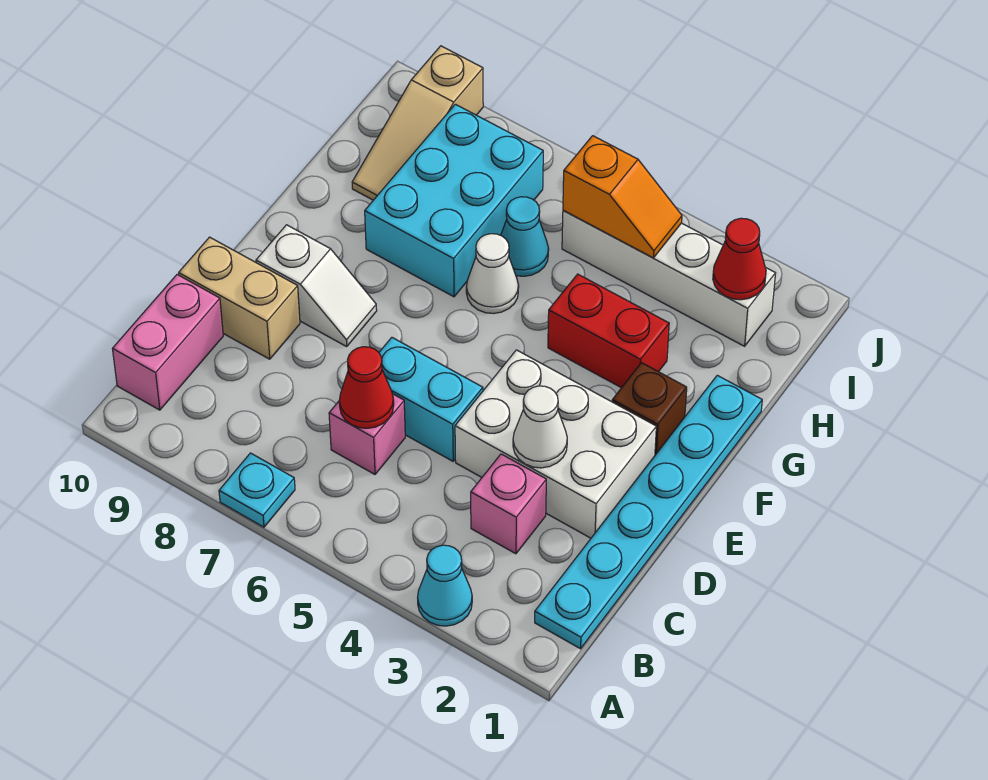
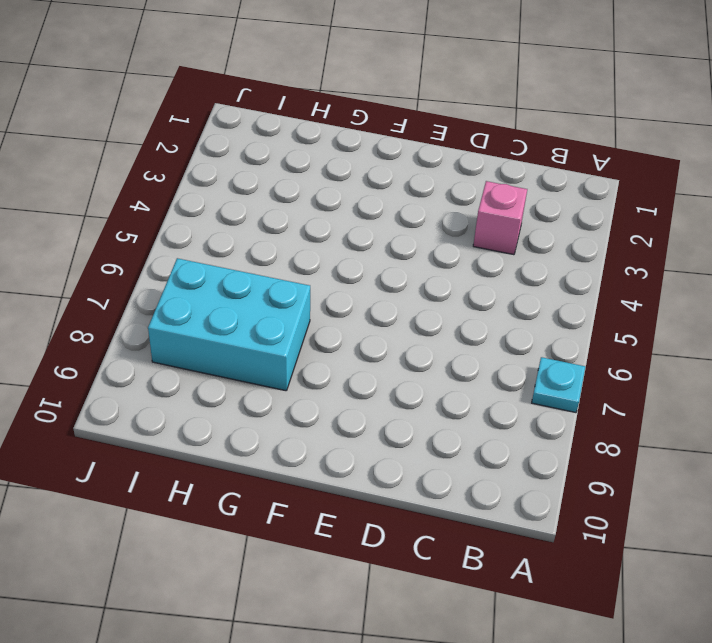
none -> cyan cone A3 level 1
none -> cyan plate B1:G1 level 1
none -> pink brick B10:C10 level 1

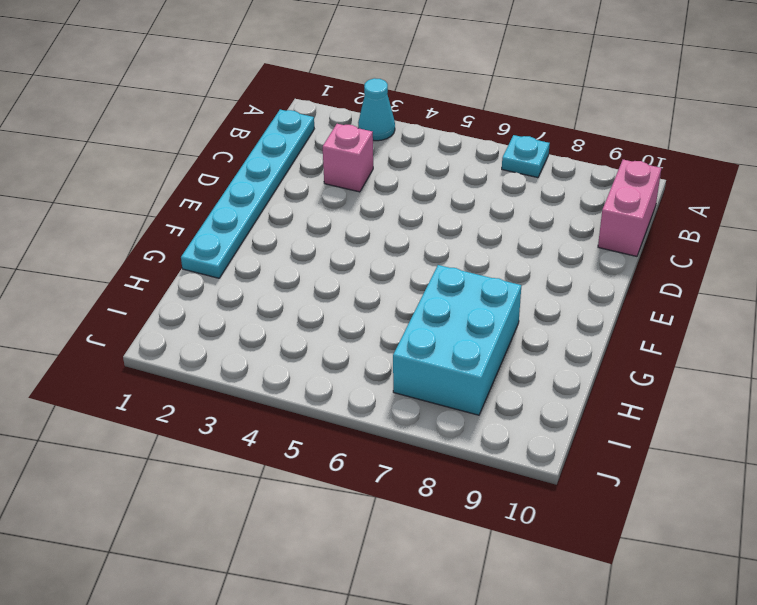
none -> pink brick C6 level 1
none -> white brick D2:E4 level 1
none -> cyan brick D5:D6 level 1

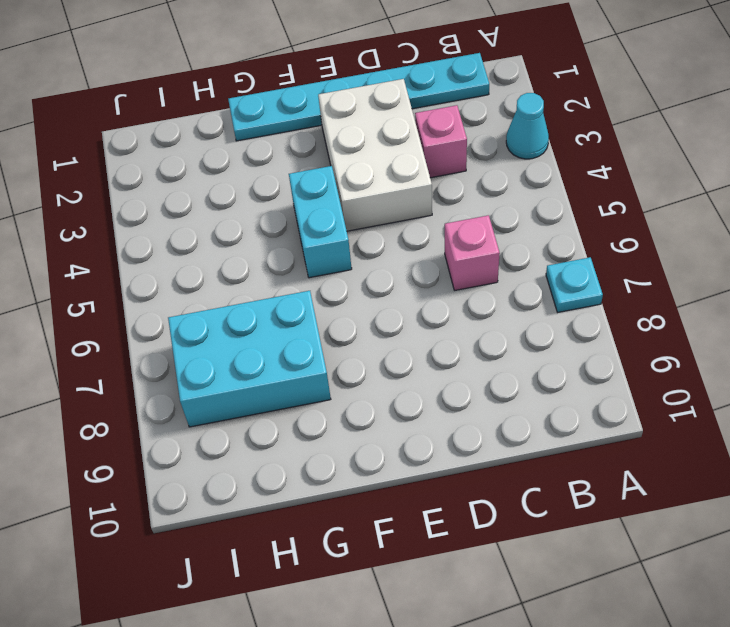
cyan brick F4:F5 level 1 -> cyan brick D5:D6 level 1
none -> pink brick B10:C10 level 1
none -> tan brick D9:D10 level 1
none -> white slope E8:E9 level 1 top 9

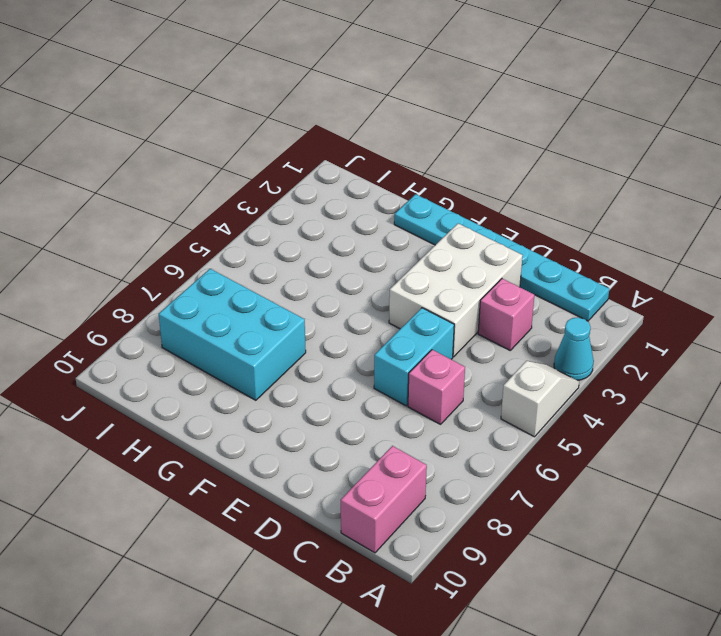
white slope A4:A5 level 1 top 5 -> white slope E8:E9 level 1 top 9
pink brick B9:B10 level 1 -> pink brick B10:C10 level 1
none -> cyan plate A7 level 1
none -> tan brick D9:D10 level 1
none -> brown brick F2 level 1

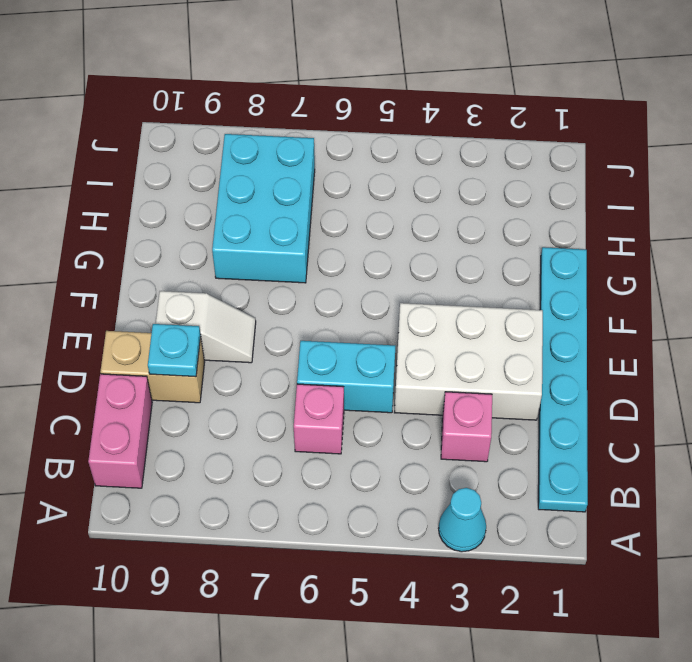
cyan plate D9 level 2 -> cyan plate A7 level 1
none -> brown brick F2 level 1
none -> red brick G3:G4 level 1
none -> white cone G6 level 1

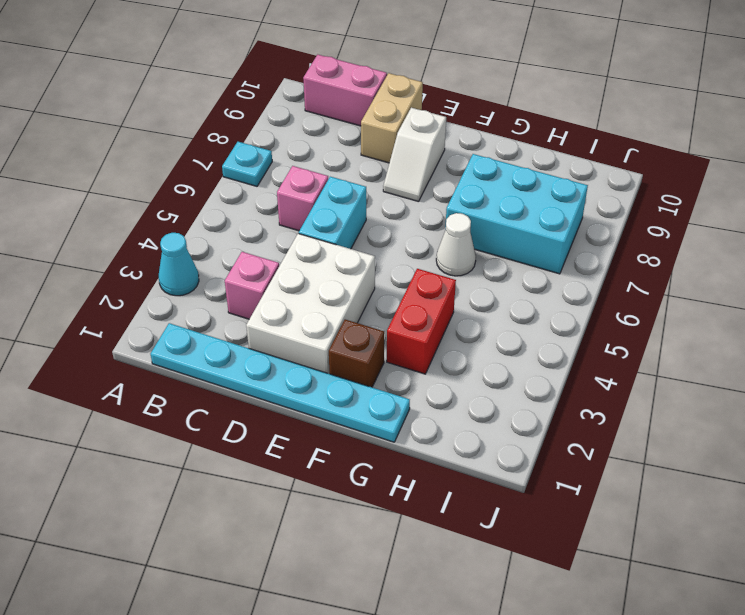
none -> cyan cone H6 level 1
none -> tan slope H9:J9 level 1 top J
none -> white brick I2:I5 level 1

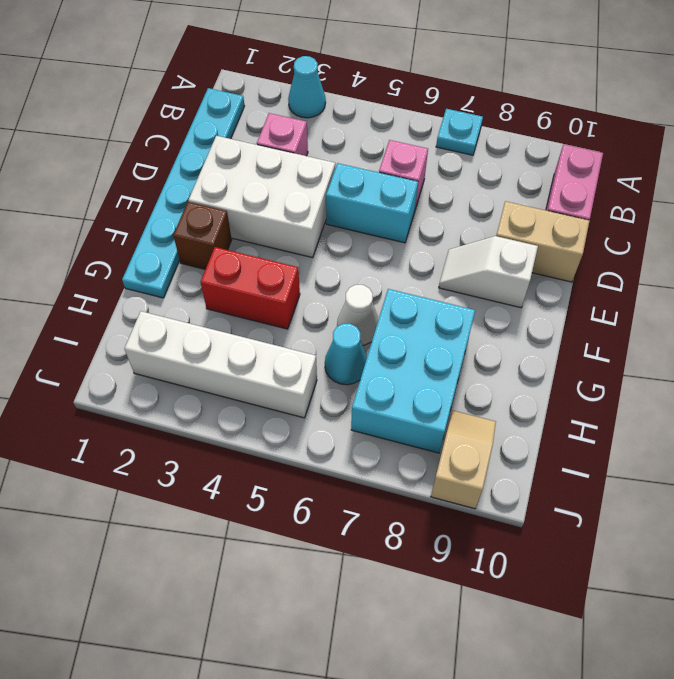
tan slope I9:J9 level 1 top J -> tan slope H9:J9 level 1 top J
none -> red cone C6 level 2
none -> white cone D3 level 2
none -> red cone I2 level 2

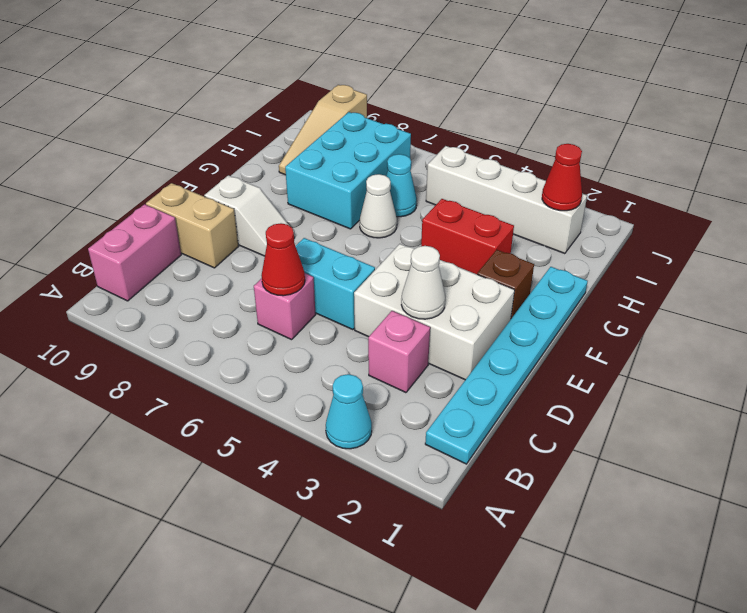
none -> cyan plate A7 level 1
none -> orange slope I4:I5 level 2 top 5

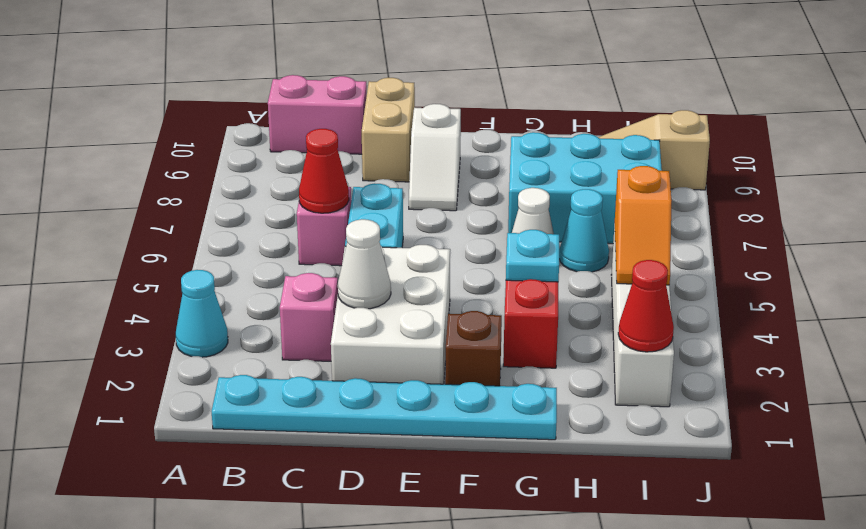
cyan plate G4 level 2 -> cyan plate A7 level 1

